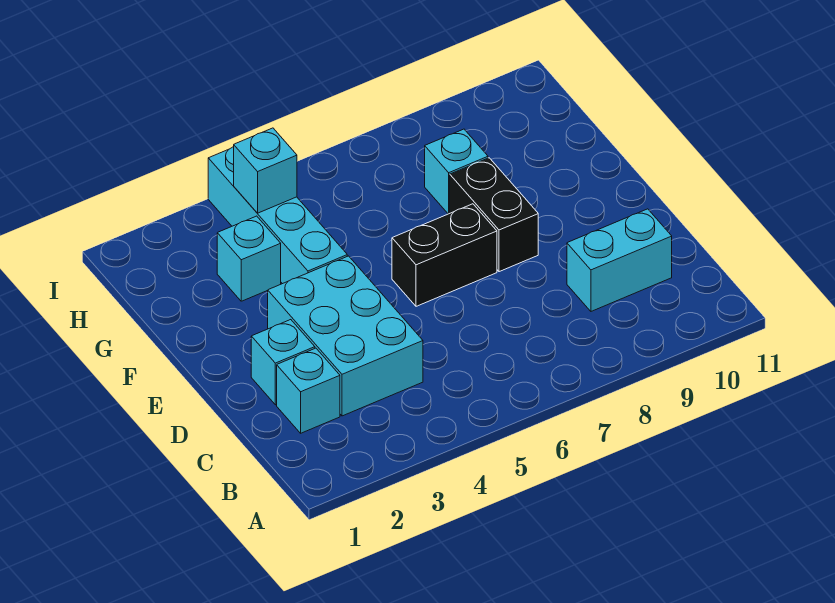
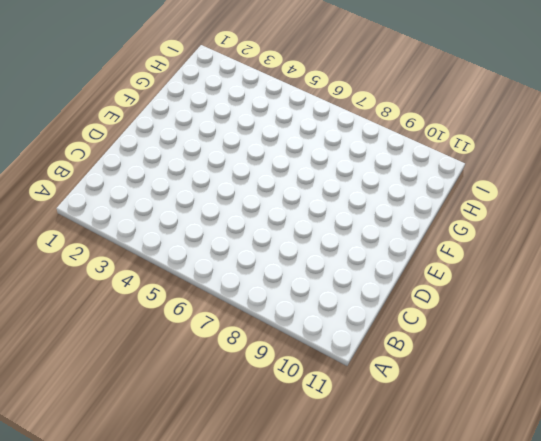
none -> cyan brick C2 level 1
none -> cyan brick C3:E4 level 1

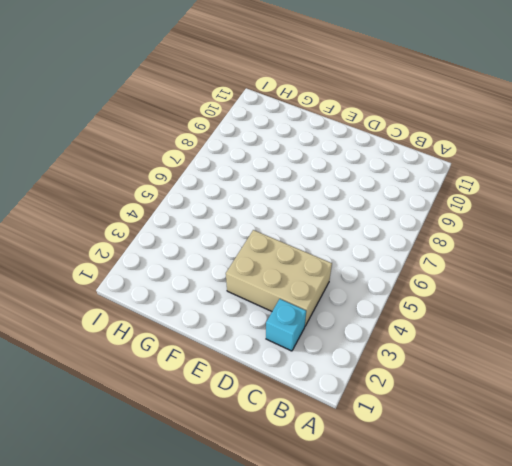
tan brick C3:E4 level 1 -> cyan brick C3:E4 level 1
none -> cyan brick C9:C10 level 1
none -> cyan brick D2 level 1

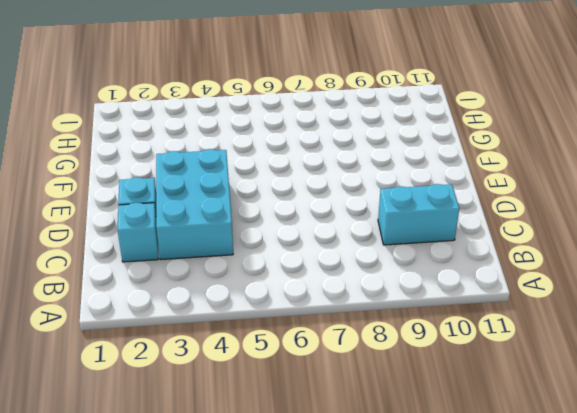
none -> black brick E6:E7 level 1
none -> black brick E8:F8 level 1

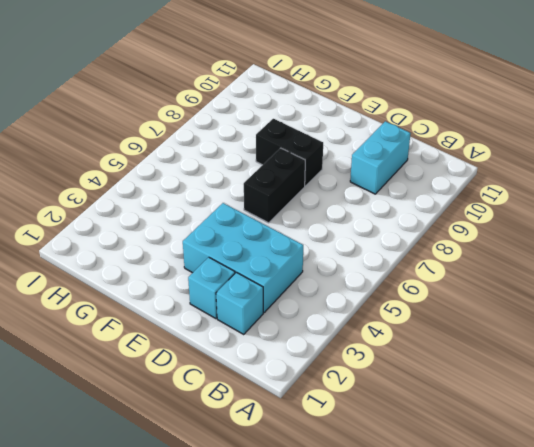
none -> cyan brick F4:I4 level 1
none -> cyan brick G3 level 1

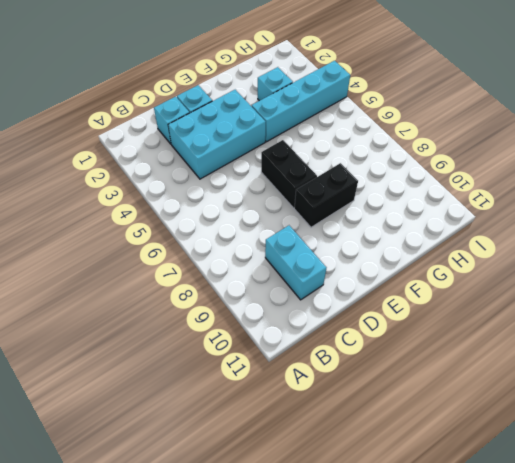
none -> cyan brick G8 level 1
none -> cyan brick H4 level 2

